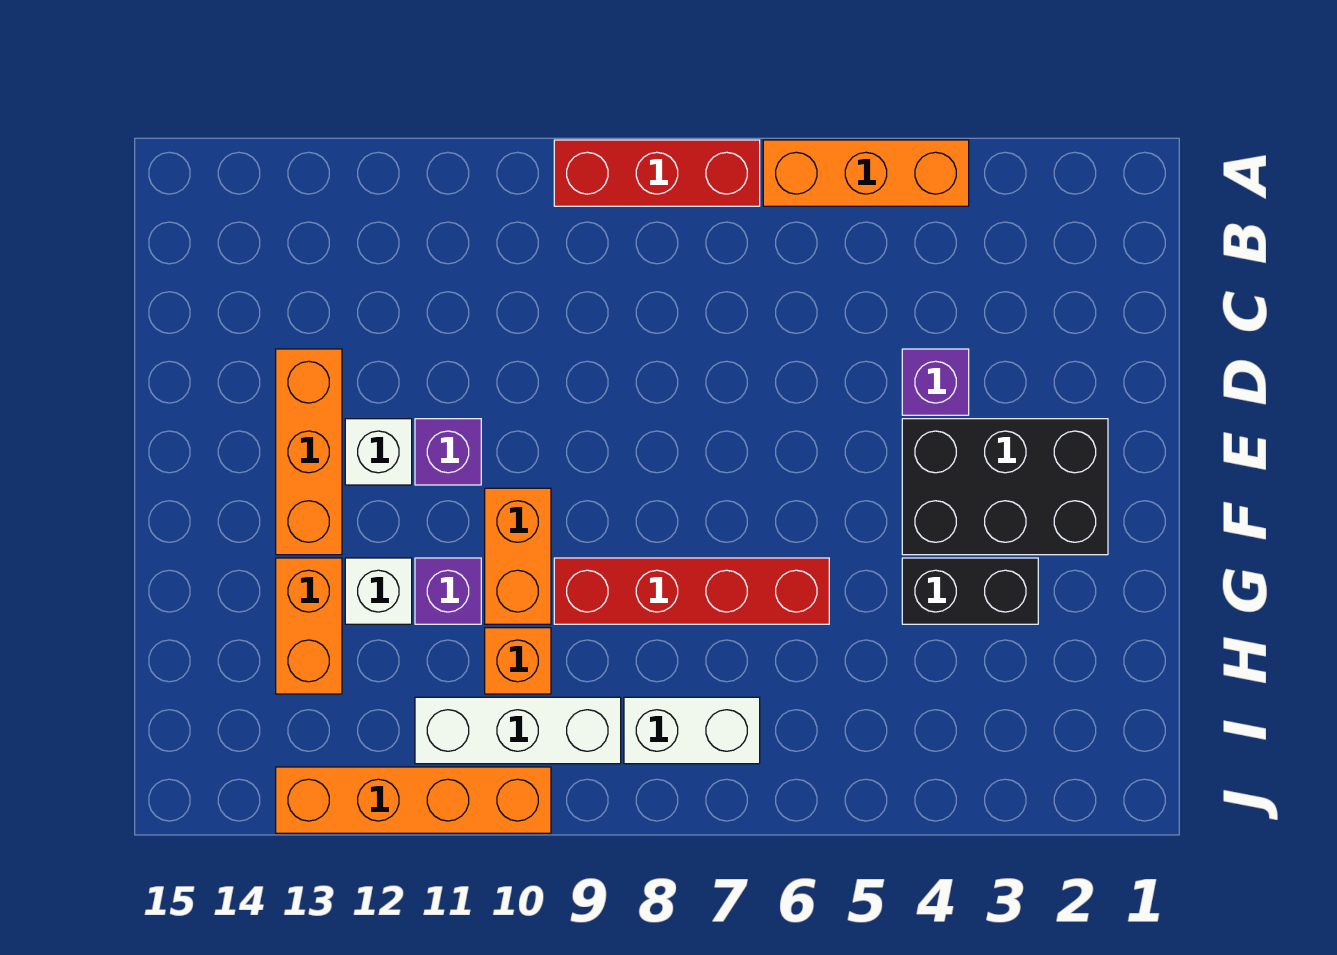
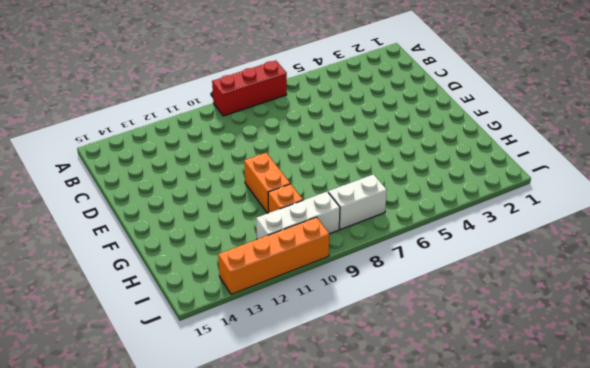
none -> orange brick A4:A6 level 1
none -> purple brick D4 level 1
none -> orange brick D13:F13 level 1

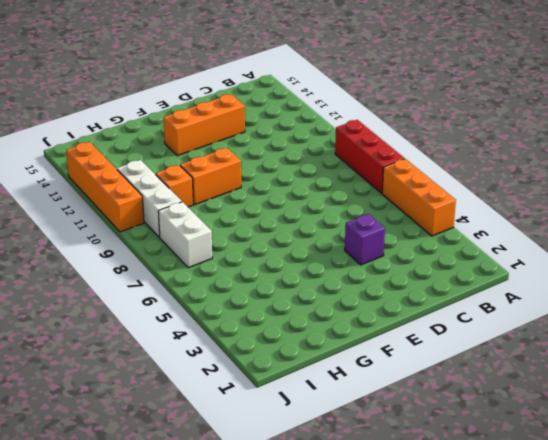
none -> black brick E2:F4 level 1
none -> purple brick E11 level 1
none -> white brick E12 level 1

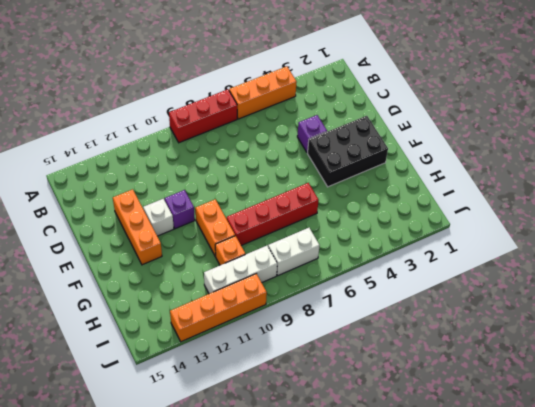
none -> black brick G3:G4 level 1
none -> purple brick G11 level 1
none -> white brick G12 level 1

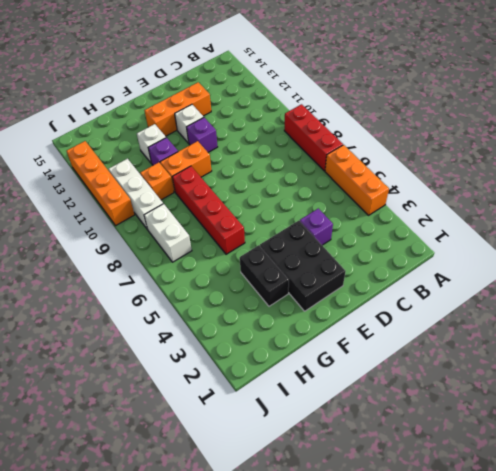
none -> orange brick G13:H13 level 1

